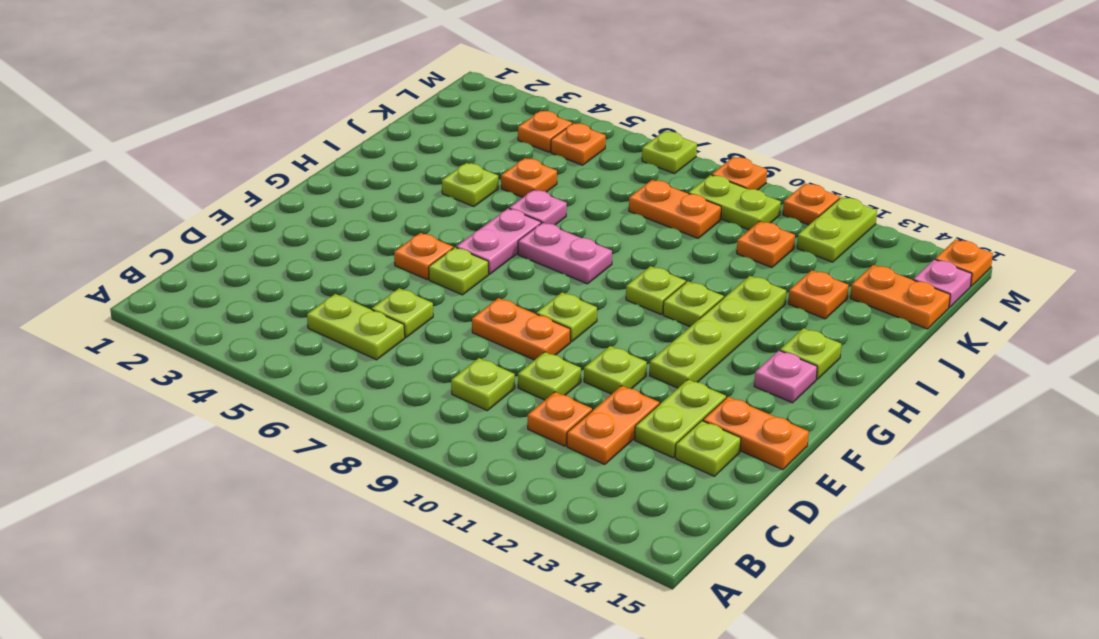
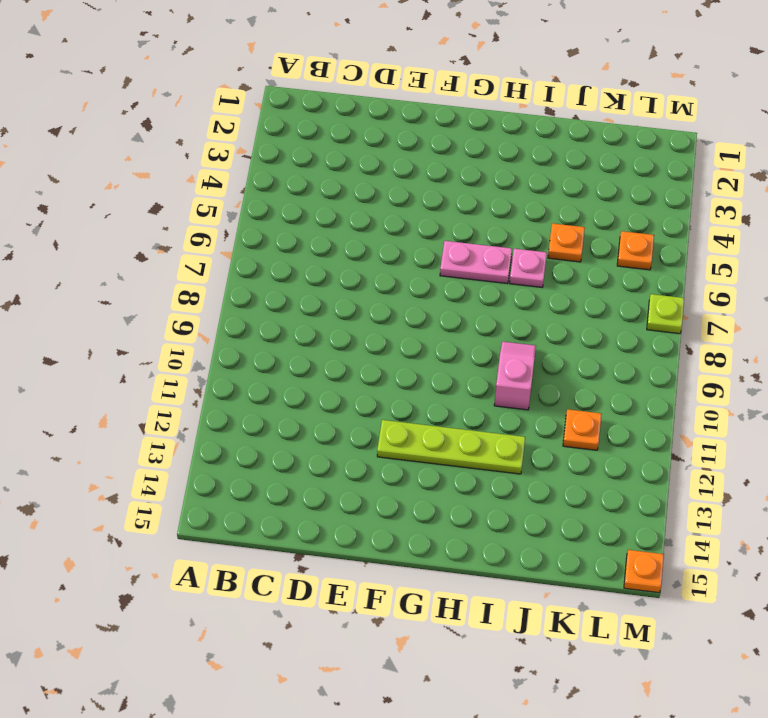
pink slope I9:I10 level 1 top 10 -> none
none -> lime plate C5:C6 level 1
none -> lime plate C9 level 1
none -> orange plate C11 level 1
none -> orange plate C12:D12 level 1

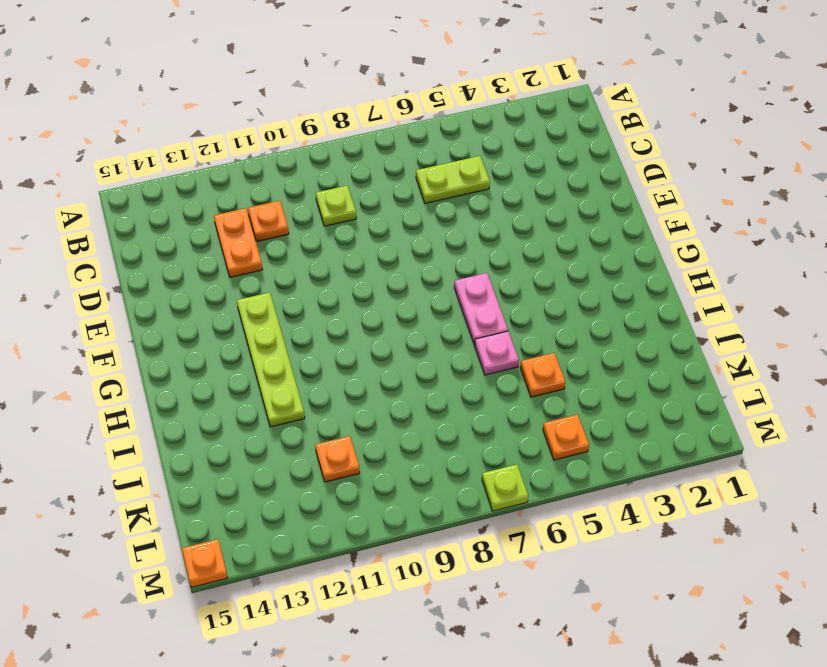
none -> lime plate D6 level 1
none -> lime plate D10 level 1
none -> lime plate D13:E13 level 1
none -> lime plate D14 level 1

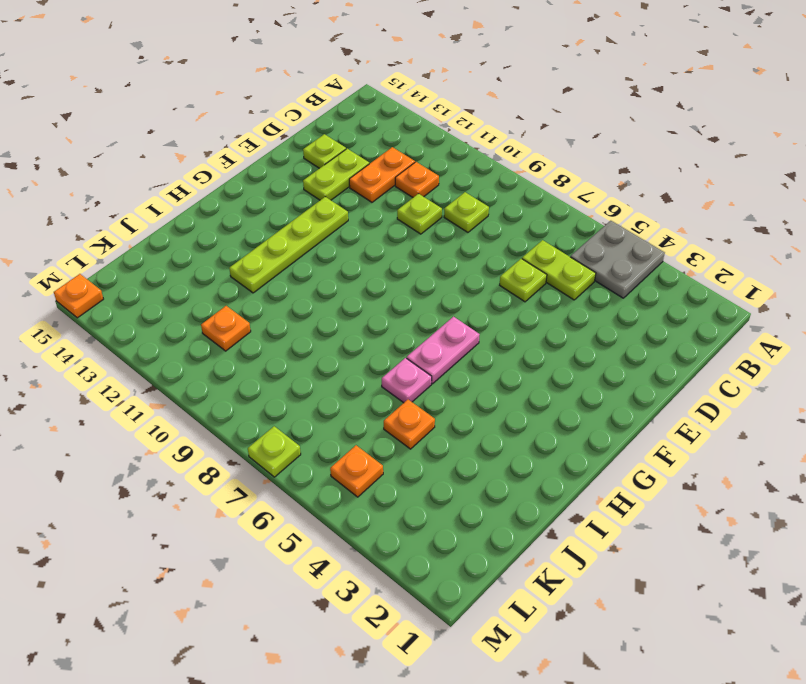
grey plate A4:B5 level 1 -> none
none -> orange plate E8:E9 level 1
none -> lime plate E11 level 1
none -> orange plate E14:E15 level 1
none -> orange plate F5 level 1

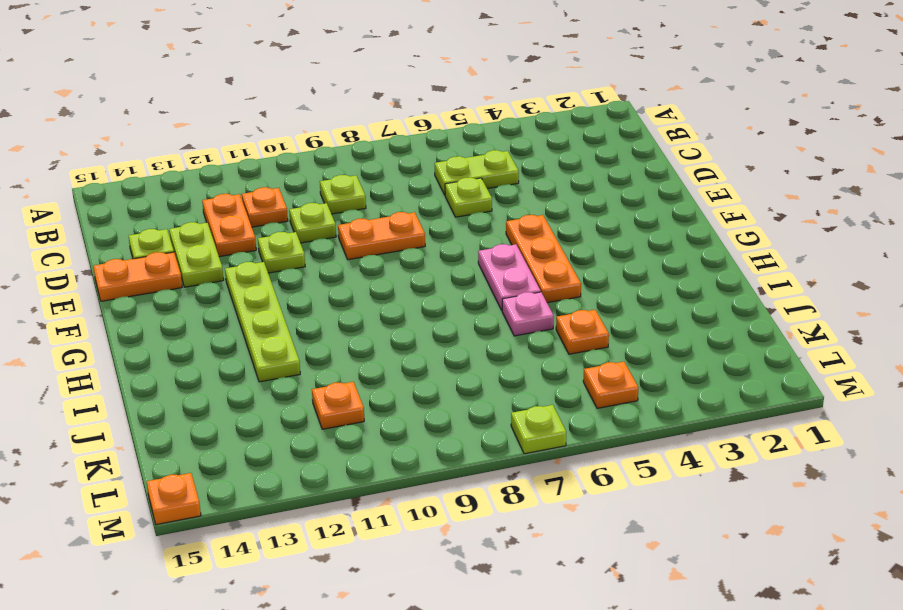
orange plate F5:H5 level 1 -> orange plate F5 level 1
none -> lime plate F6 level 1
none -> lime plate F9 level 1
none -> pink plate G14 level 1
none -> pink plate H7:H8 level 1

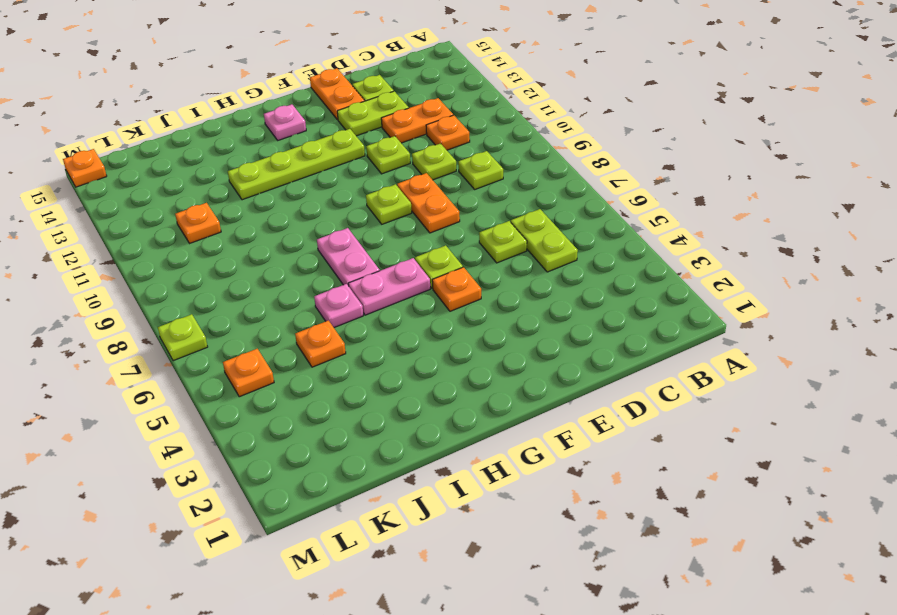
none -> lime plate H10 level 1
none -> lime plate H11 level 1
none -> lime plate H14 level 1
none -> lime plate I4 level 1

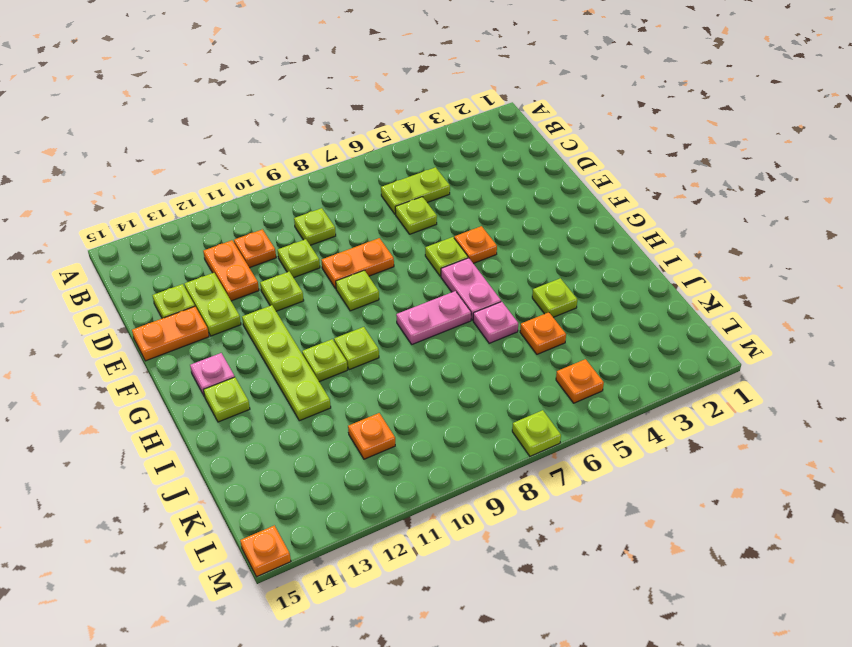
none -> orange plate J13 level 1
none -> orange plate K8:K9 level 1
none -> orange plate K14:K15 level 1
none -> orange plate L4 level 1

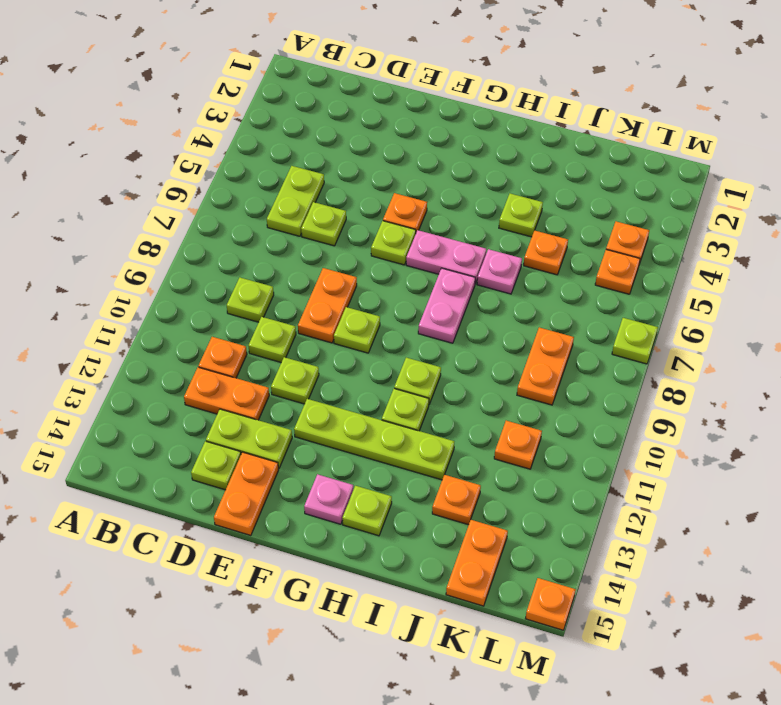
none -> lime plate L9:L10 level 1
none -> lime plate L12:M12 level 1
none -> pink plate L15 level 1
none -> orange plate M9 level 1

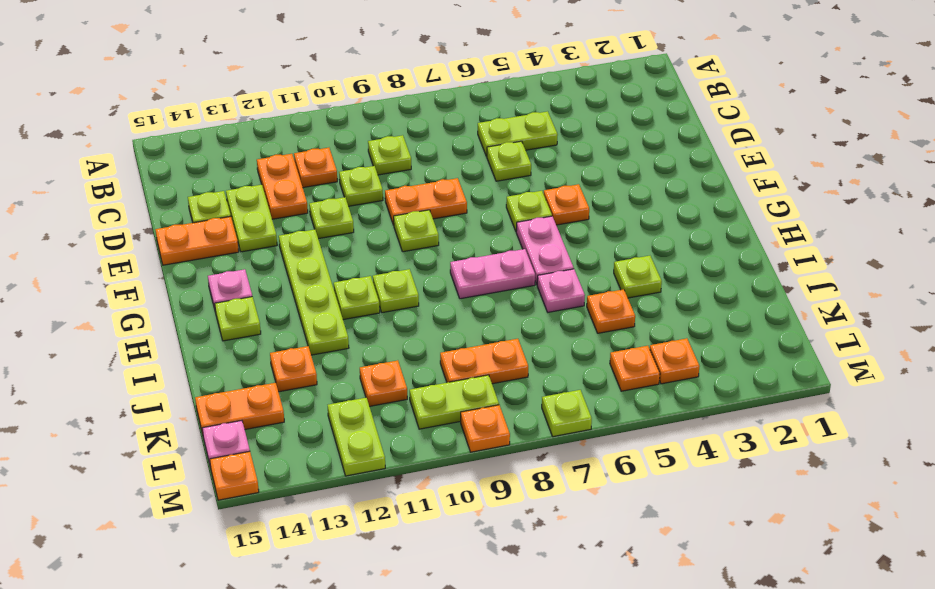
none -> orange plate M11 level 1

